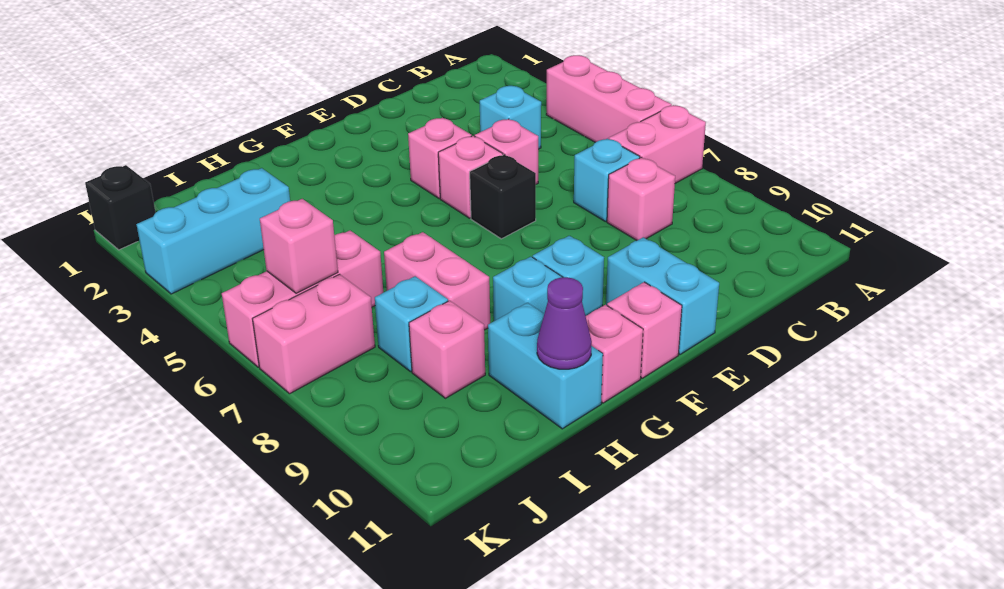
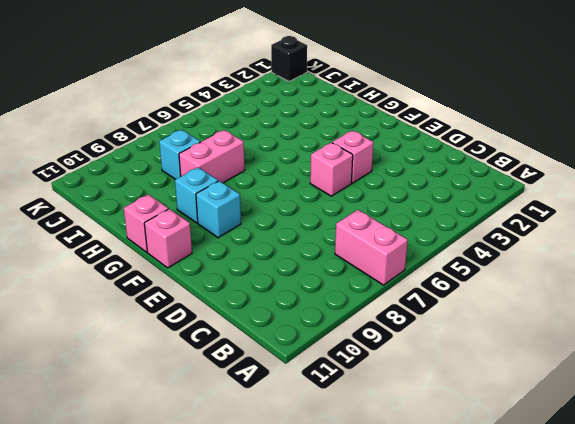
none -> pink brick A4:A6 level 1
none -> cyan brick C4 level 1
none -> cyan brick C7 level 1

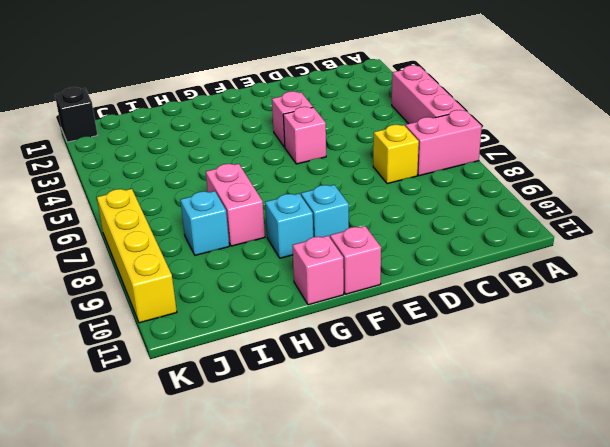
yellow brick C7 level 1 -> cyan brick C7 level 1
yellow brick K7:K10 level 1 -> pink brick J7:K7 level 1
none -> cyan brick C4 level 1
none -> pink brick C8 level 1
none -> pink brick D5 level 1

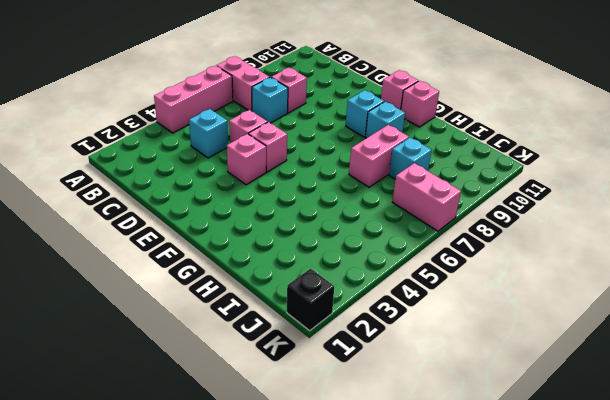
none -> black brick E6 level 1
none -> cyan brick E10:E11 level 1
none -> cyan brick H10:H11 level 1

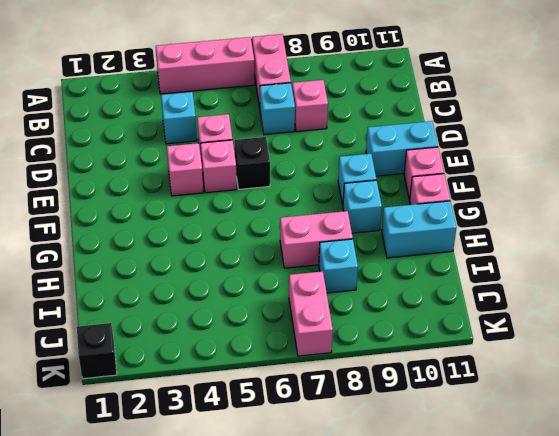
none -> cyan brick I3:K3 level 1
none -> pink brick I6:K6 level 1
none -> pink brick I9 level 1

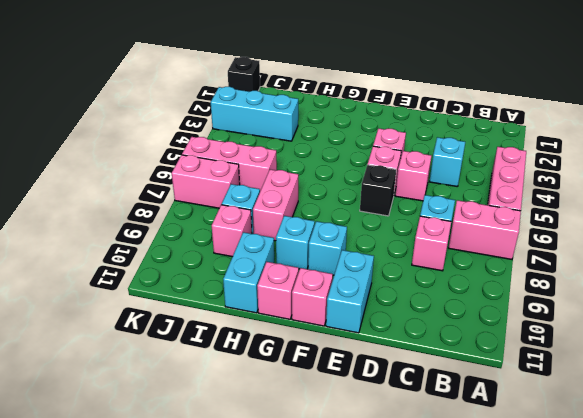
none -> purple cone H11 level 2
none -> pink brick J6 level 2

